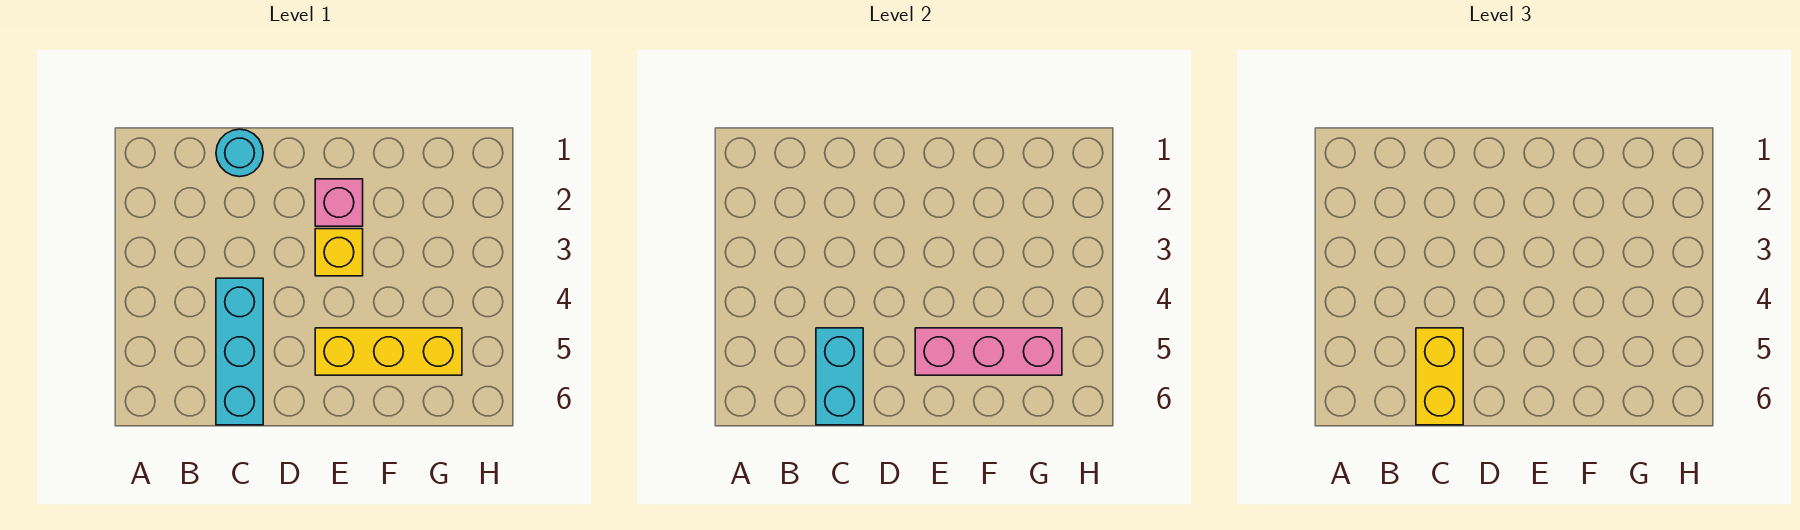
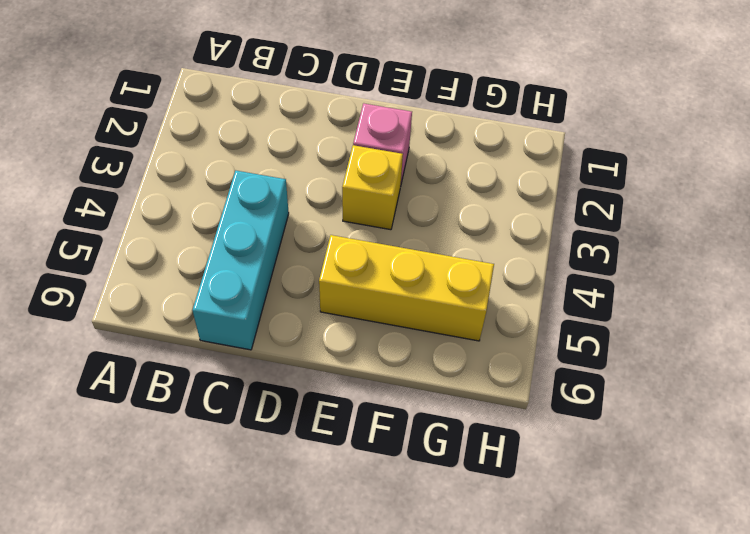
none -> cyan round brick C1 level 1
none -> cyan brick C5:C6 level 2

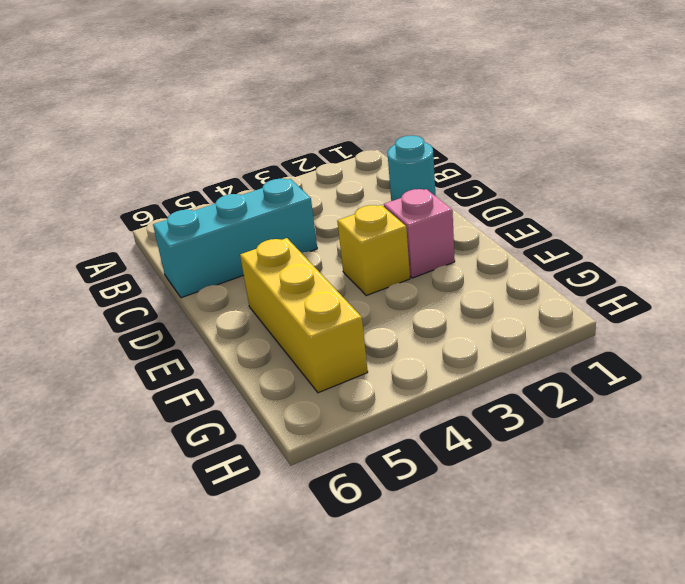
none -> cyan brick C5:C6 level 2
none -> pink brick E5:G5 level 2

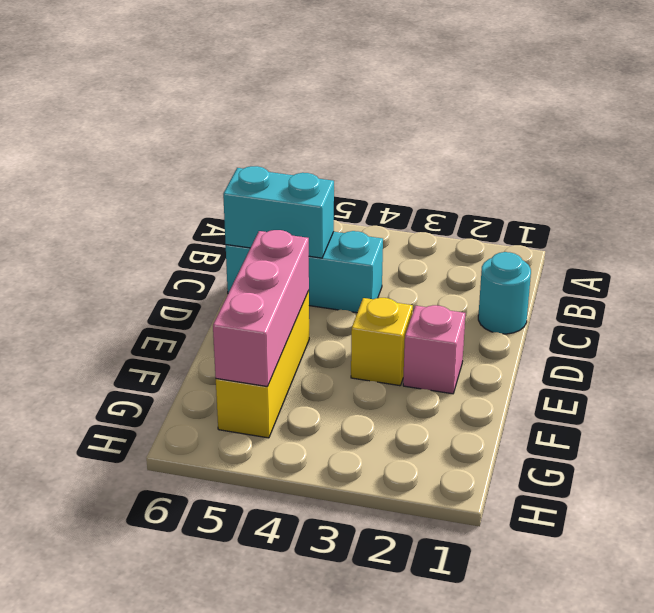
none -> yellow brick C5:C6 level 3

